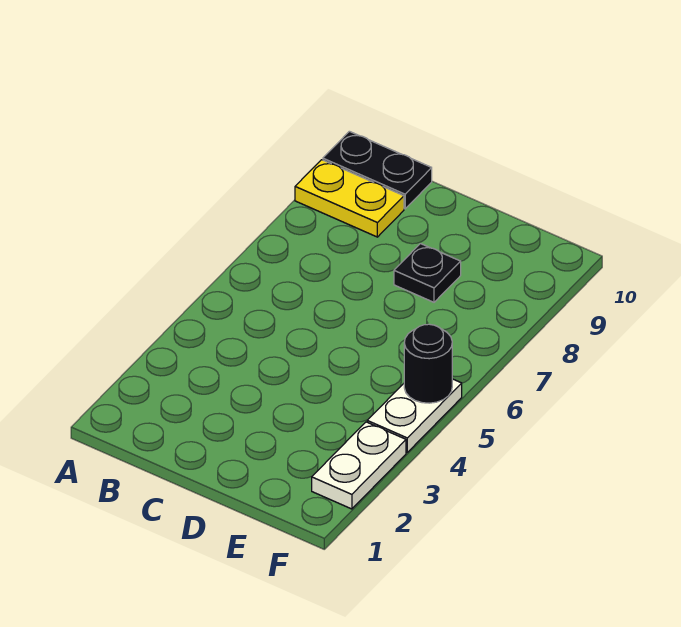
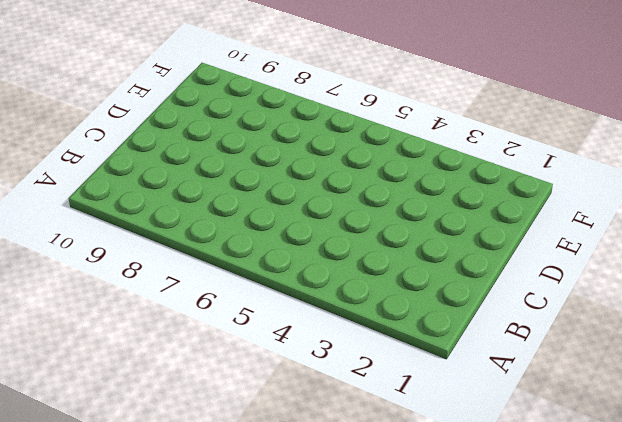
none -> yellow plate A9:B9 level 1
none -> black plate A10:B10 level 1

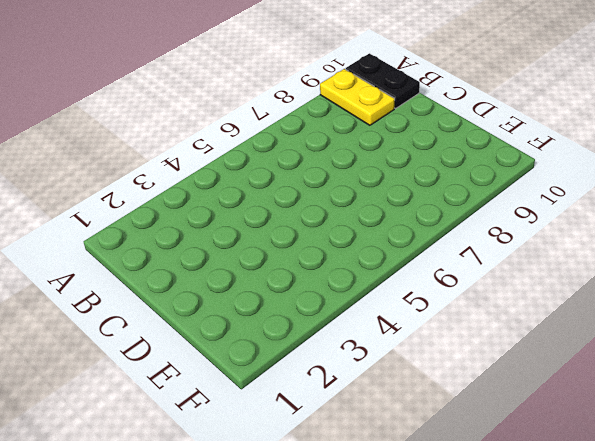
none -> black plate D8 level 1
none -> white plate F2:F3 level 1

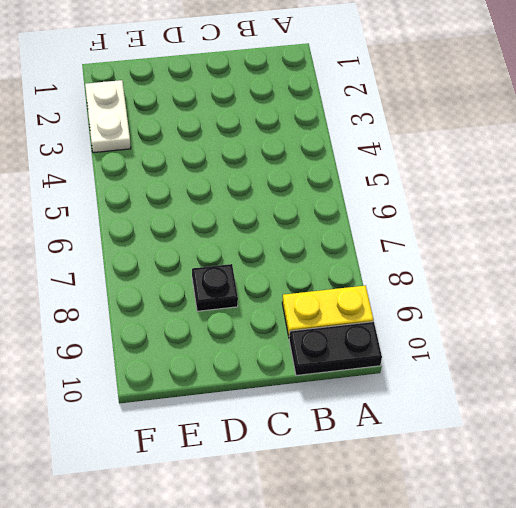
none -> white plate F4:F5 level 1
none -> black round brick F5 level 2

